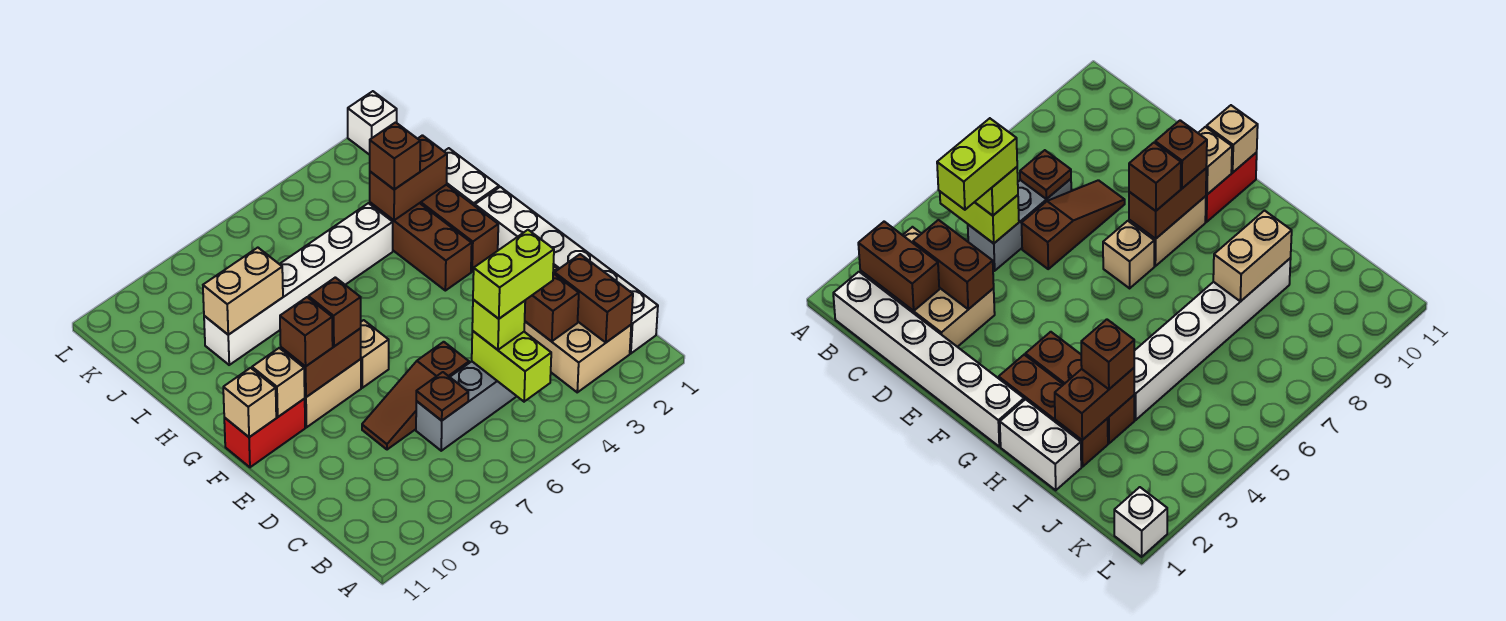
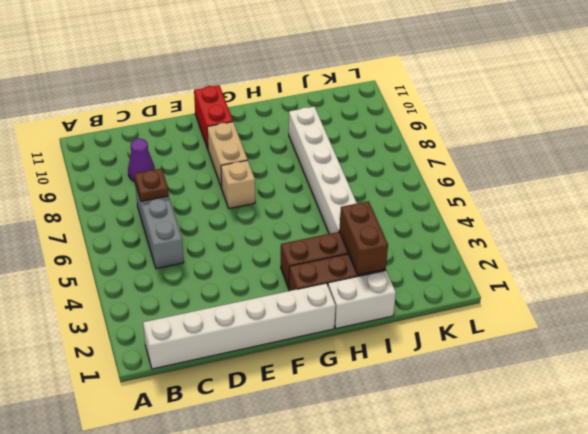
purple cone C9 level 1 -> none
none -> tan brick B2:D3 level 1
none -> brown slope D6:D8 level 1 top 6
none -> white brick L1 level 1

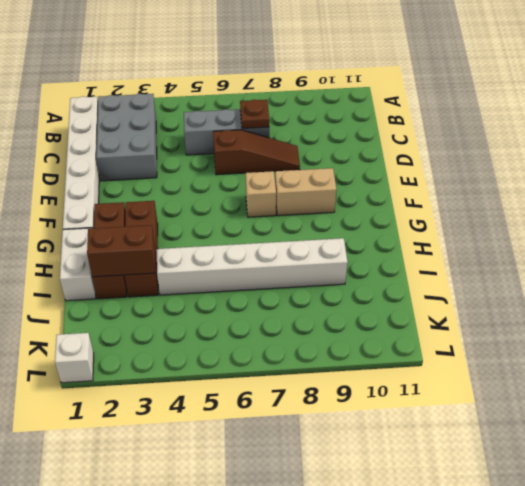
grey brick B2:D3 level 1 -> tan brick B2:D3 level 1
none -> red brick F10:F11 level 1
none -> brown brick B2:C2 level 2
none -> lime brick B5:C5 level 2

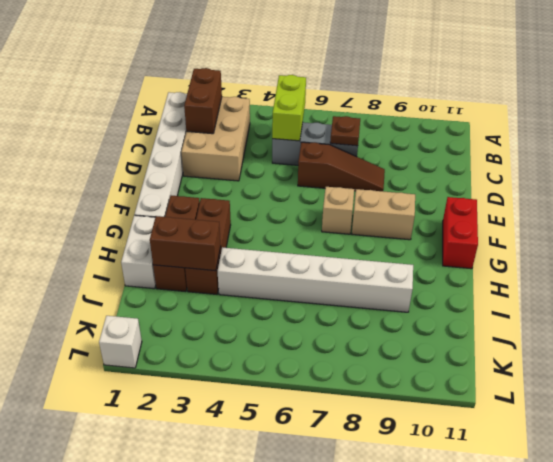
red brick F11:G11 level 1 -> red brick F10:F11 level 1
none -> brown brick C3:D3 level 2
none -> brown brick F8:F9 level 2
none -> tan brick F10 level 2

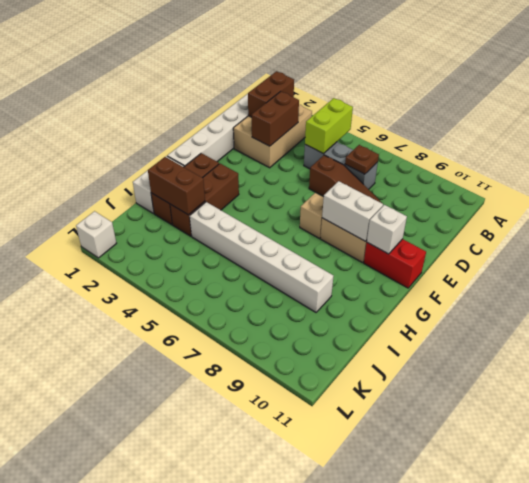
white brick F8:F9 level 2 -> brown brick F8:F9 level 2
white brick F10 level 2 -> tan brick F10 level 2
none -> tan brick F11 level 2
none -> tan brick I8:I9 level 2
none -> lime brick C5 level 3

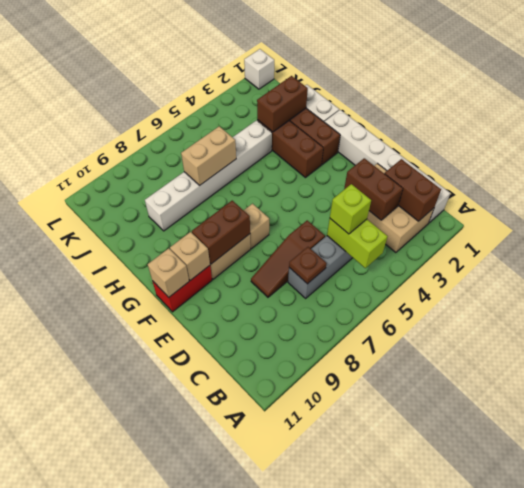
tan brick I6:I7 level 2 -> tan brick I8:I9 level 2
none -> brown brick F8 level 3
none -> brown brick F9 level 3
none -> brown brick I3 level 3

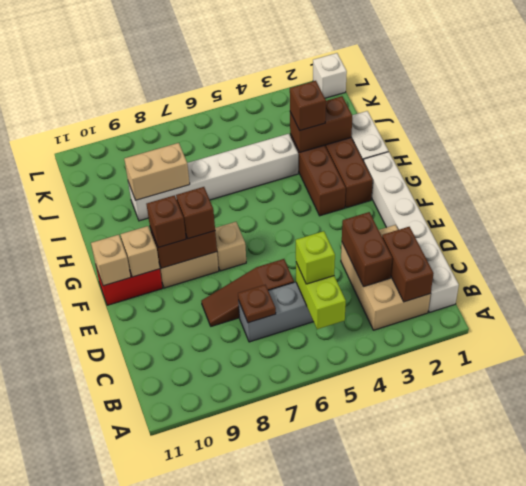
none -> lime brick C4:C5 level 4

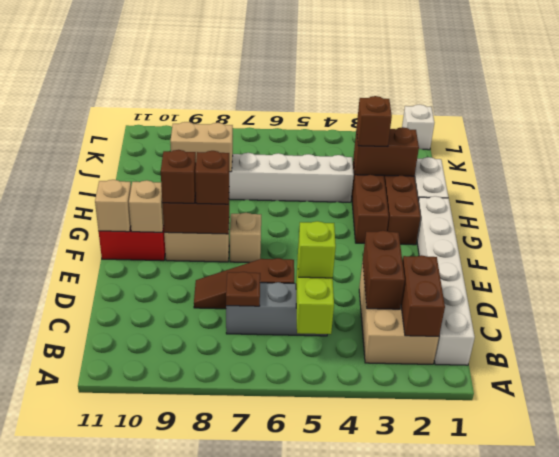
none -> lime brick C4:C5 level 4

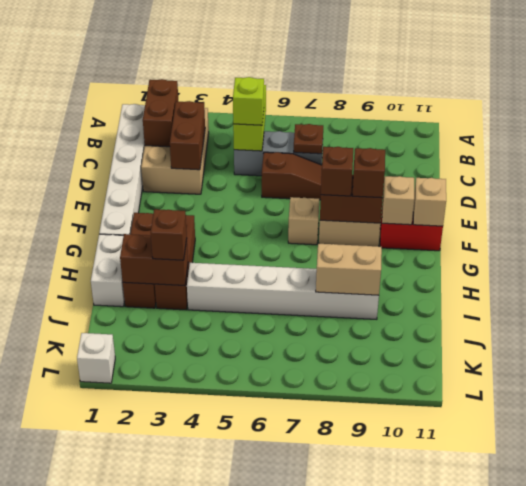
none -> lime brick C4:C5 level 4

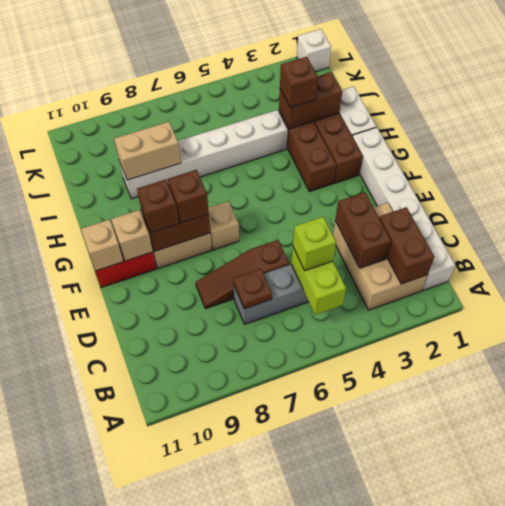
none -> lime brick C4:C5 level 4

